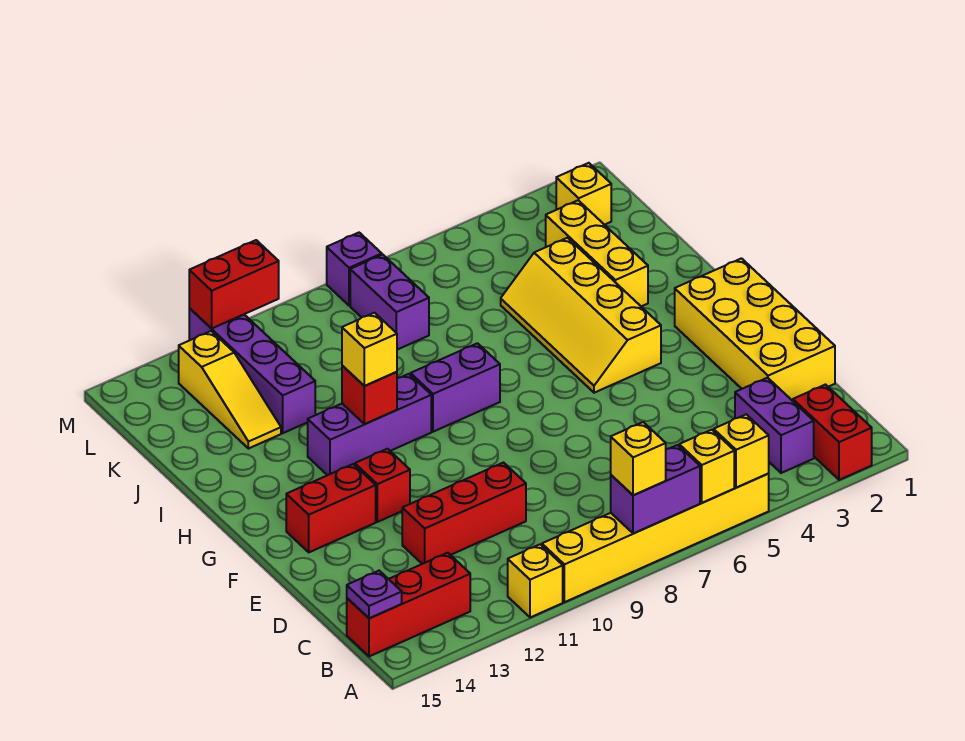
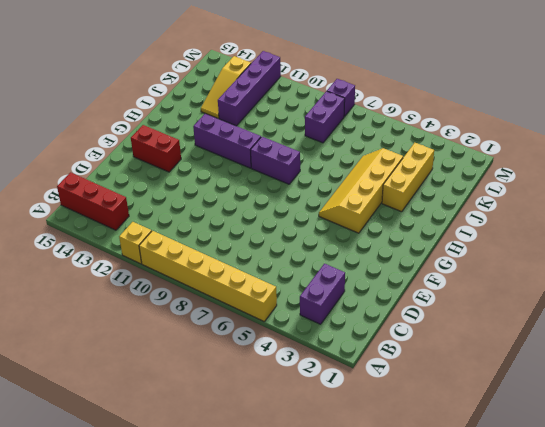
none -> red brick A2:B2 level 1
none -> yellow brick D1:G2 level 1
none -> red brick D10:D12 level 1

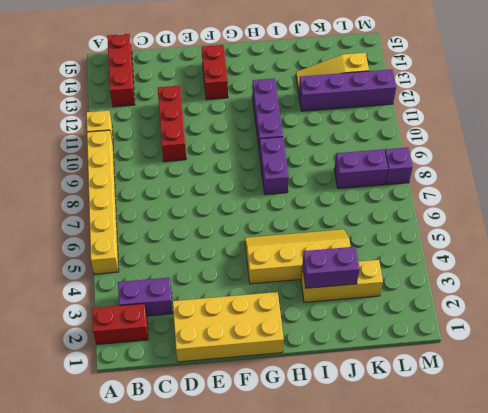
purple brick I3:J3 level 2 -> purple brick A7:A8 level 2
none -> red brick F12 level 1
none -> yellow brick L2 level 1
none -> yellow brick A5 level 2

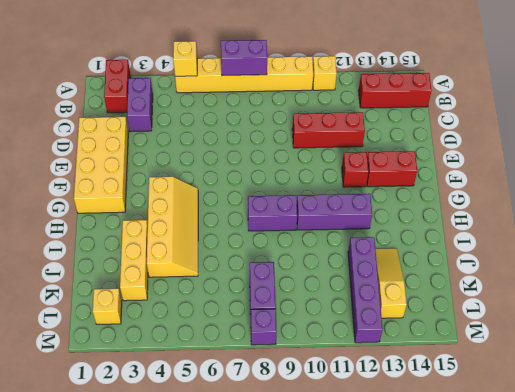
none -> yellow brick A6 level 2
none -> purple plate B15 level 2
none -> red brick H11 level 2

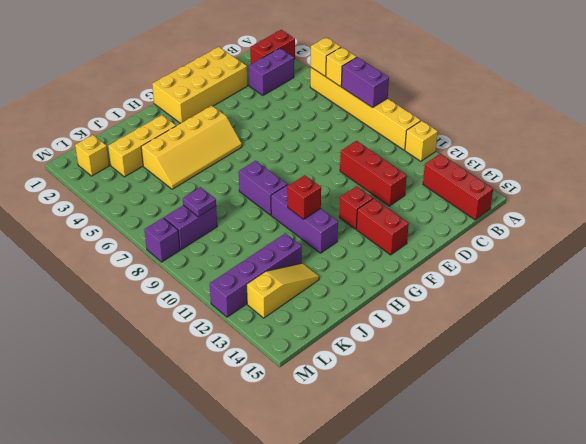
purple plate K8 level 2 -> purple plate B15 level 2
none -> red brick M11:M12 level 2
none -> yellow brick A8 level 3
none -> yellow brick H11 level 3

